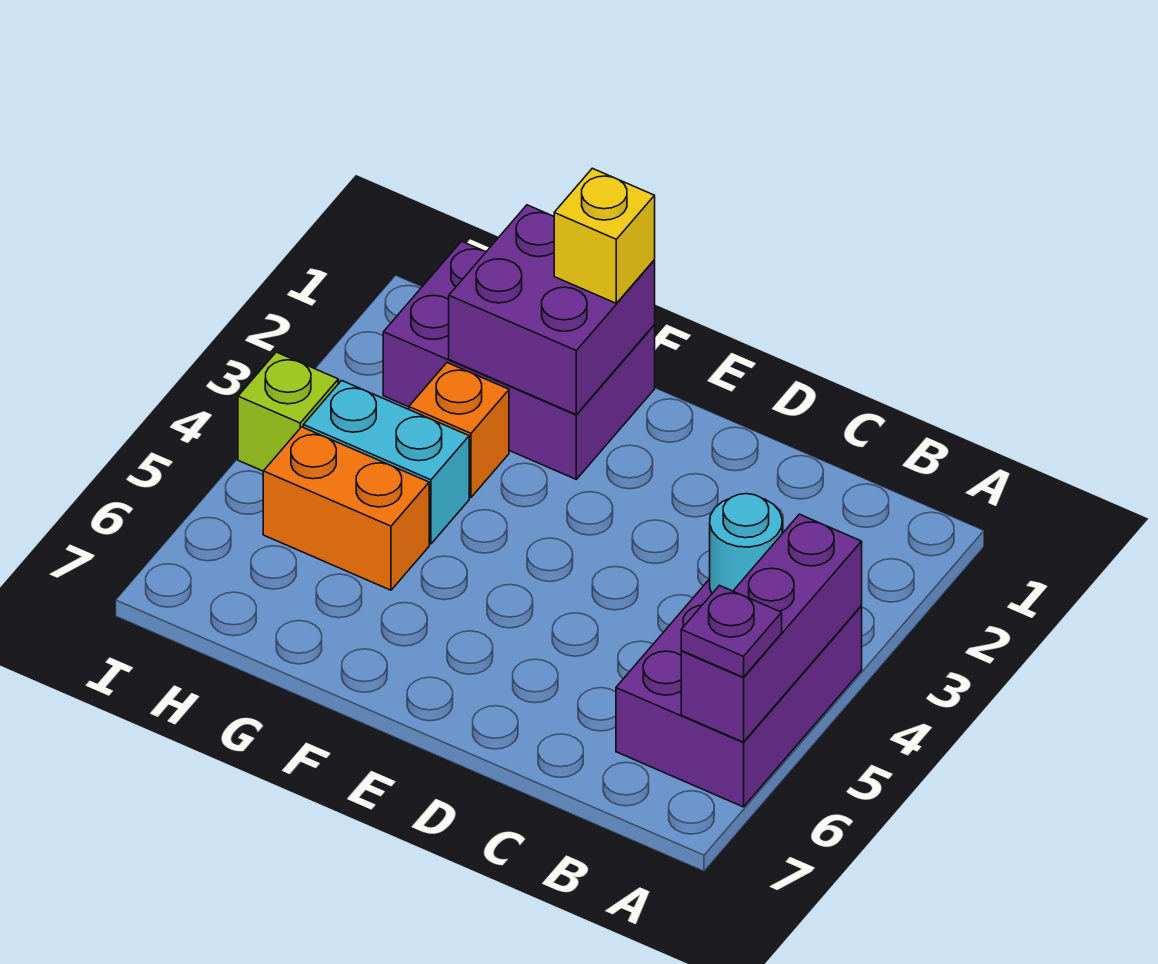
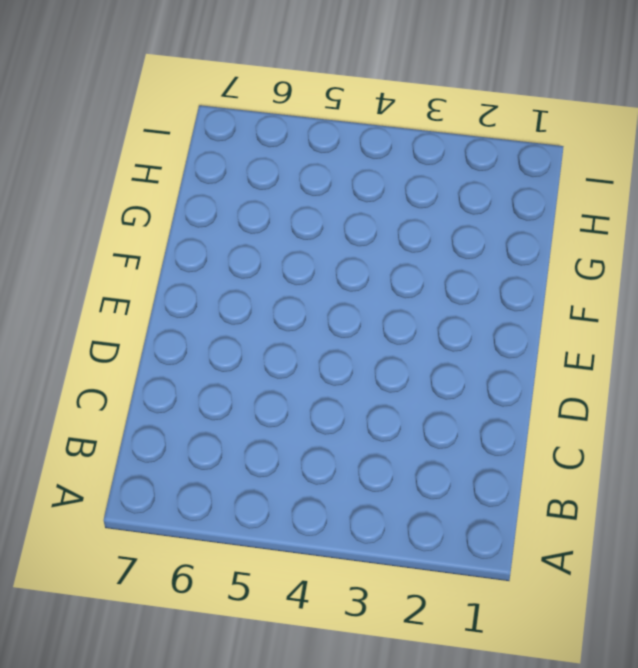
none -> purple brick A4:B6 level 1
none -> purple brick F1:H2 level 1

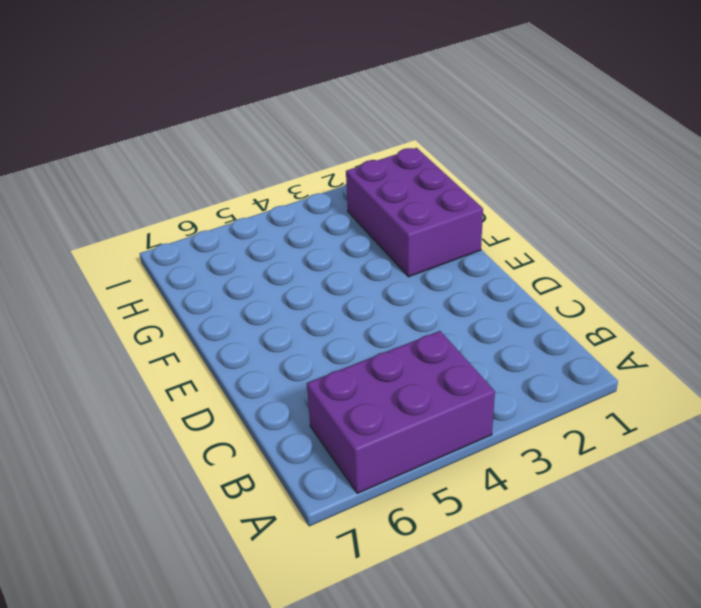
none -> orange brick G3 level 1
none -> cyan brick G4:H4 level 1

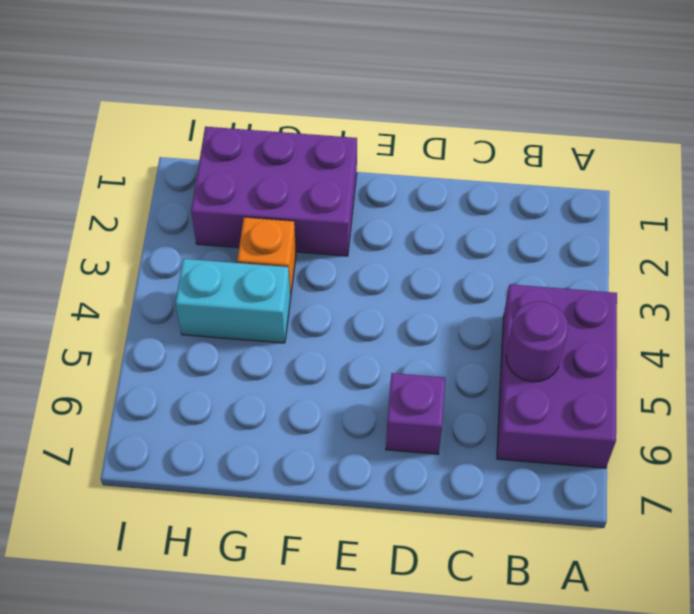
purple round brick B5 level 2 -> none
purple brick D6 level 1 -> none
none -> orange brick G5:H5 level 1
none -> lime brick I4 level 1

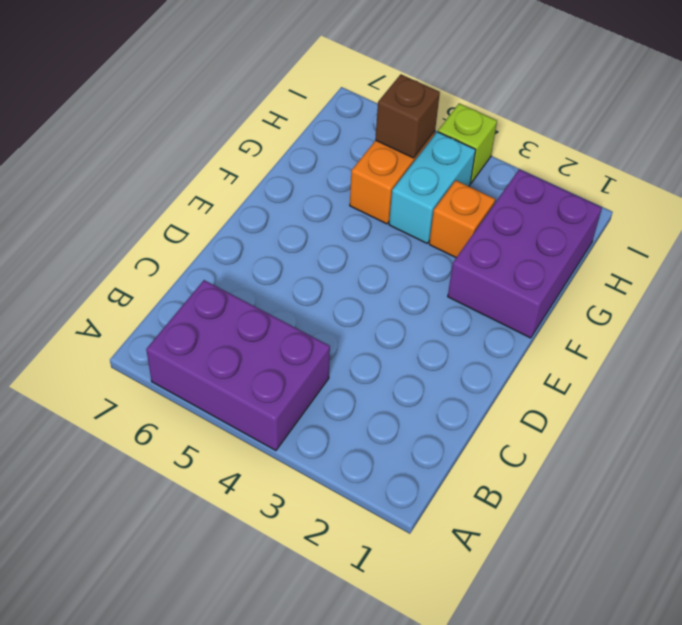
brown brick H5 level 2 -> none
none -> purple brick A4:A6 level 2
none -> cyan round brick B4 level 2

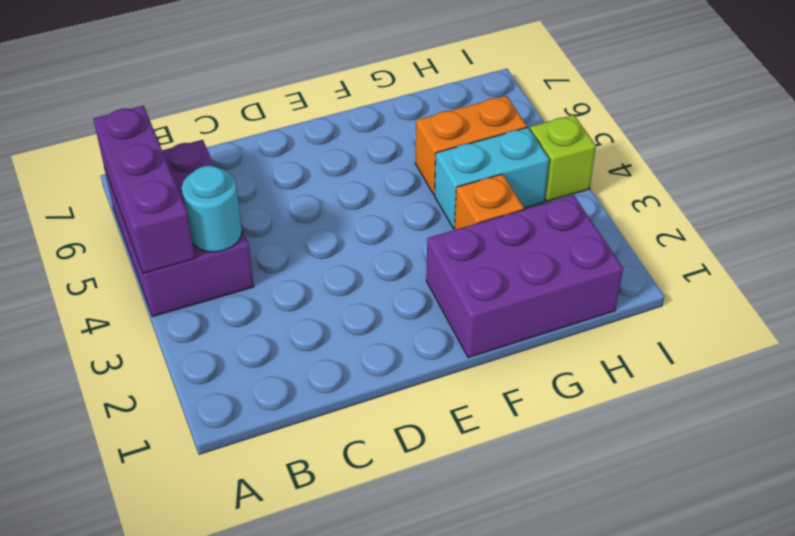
none -> purple brick F1:G2 level 2
none -> purple plate A6 level 3

